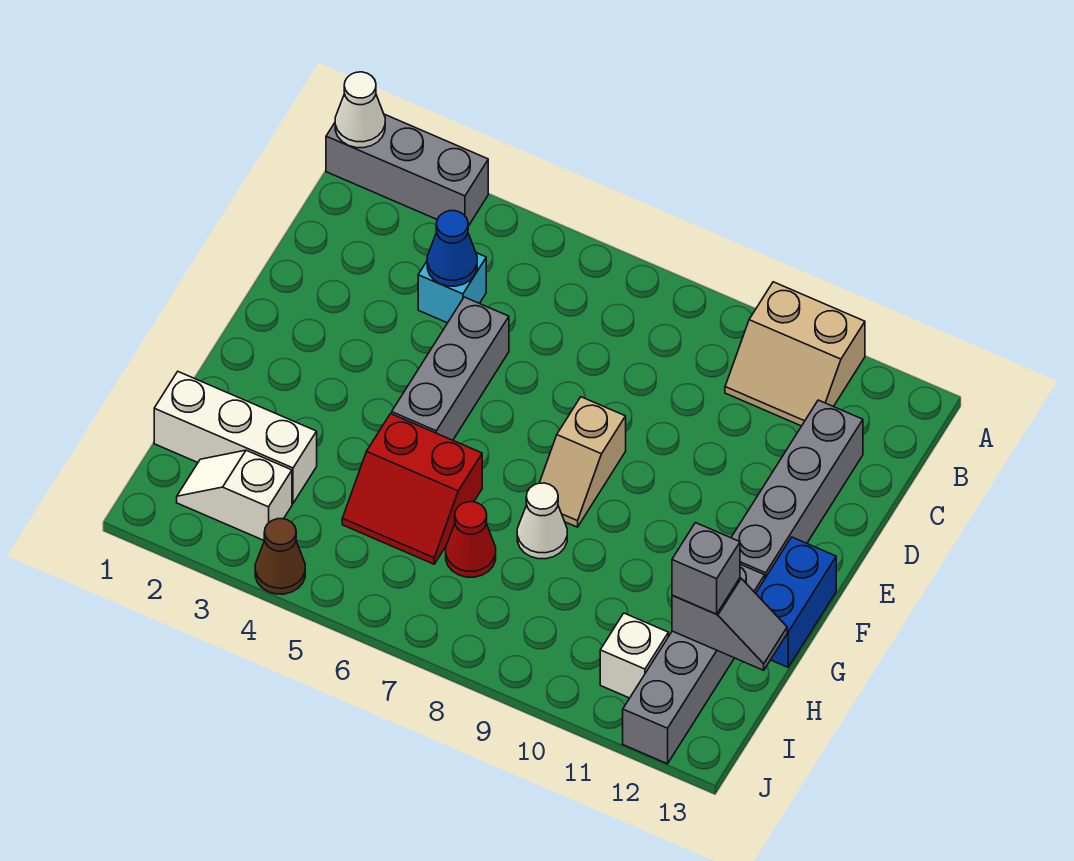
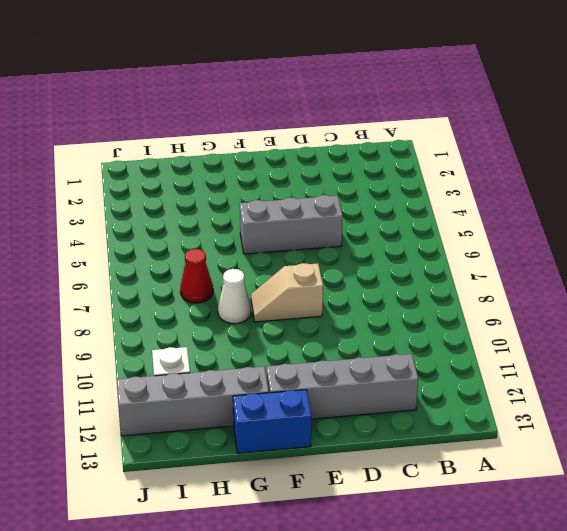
none -> grey brick A1:A3 level 1
none -> tan slope A10:B11 level 1 top A
none -> cyan brick C4 level 1

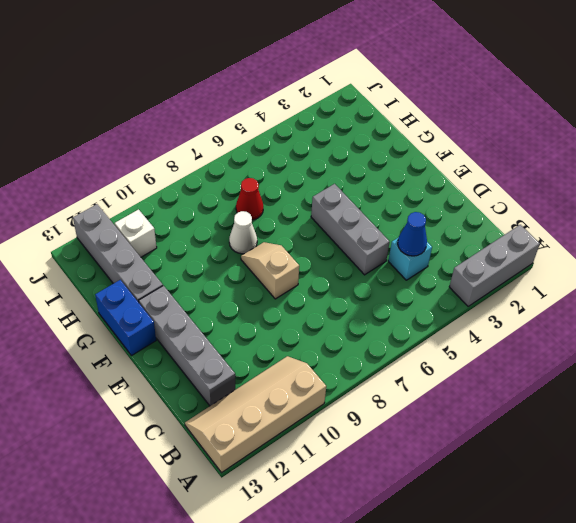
tan slope A10:B13 level 1 top A -> tan slope A10:B11 level 1 top A
none -> red slope G5:H6 level 1 top G
none -> white brick H1:H3 level 1
none -> white slope I2:I3 level 1 top 3

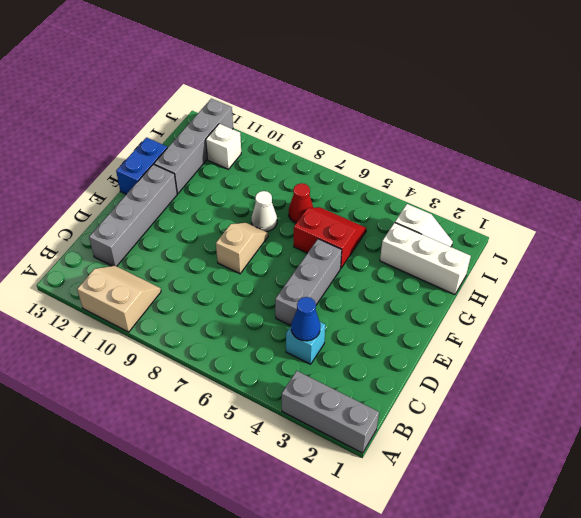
none -> brown cone J4 level 1
none -> white cone A1 level 2
none -> grey slope H12:H13 level 2 top 12

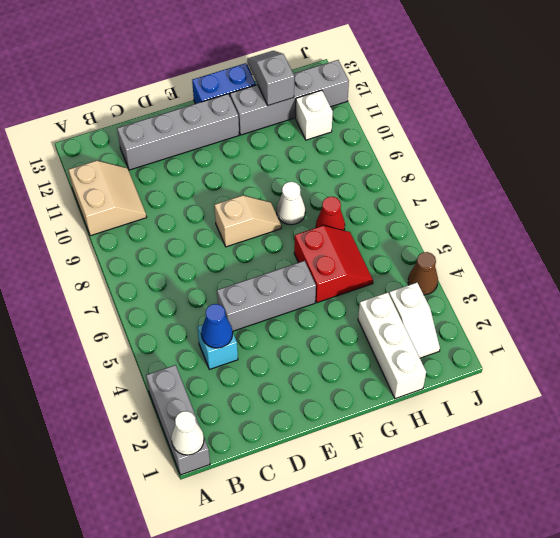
none -> grey brick H12 level 3

